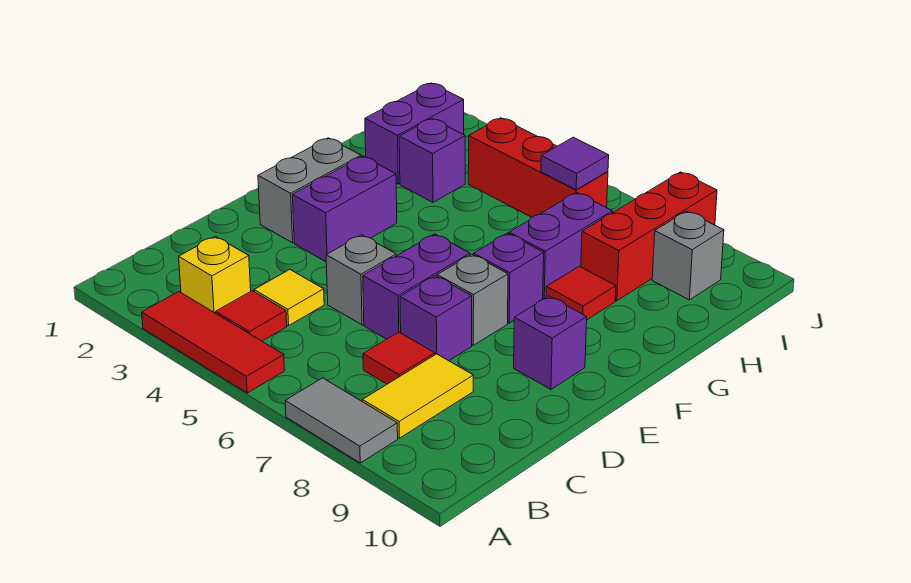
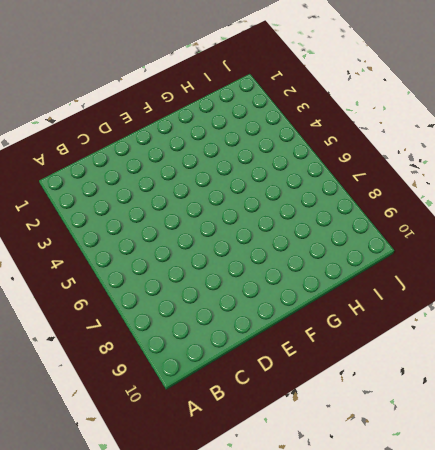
none -> red tile A3:A5 level 1
none -> grey tile A7:A8 level 1
none -> yellow brick B3 level 1

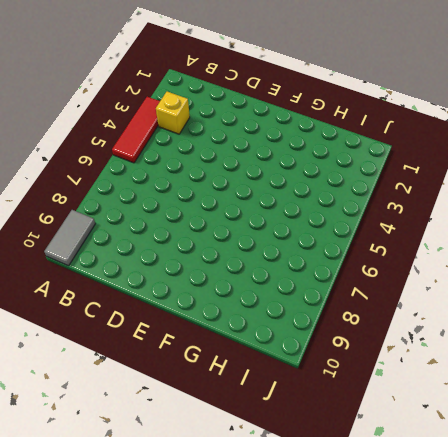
grey tile A9:A10 level 1 -> grey tile A7:A8 level 1
none -> red tile B4 level 1
none -> yellow tile B8:C8 level 1
none -> yellow tile C4 level 1

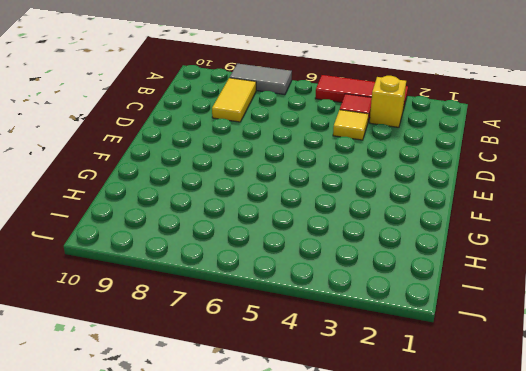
none -> red tile C7 level 1
none -> grey brick D5 level 1
none -> purple brick D6:E6 level 1

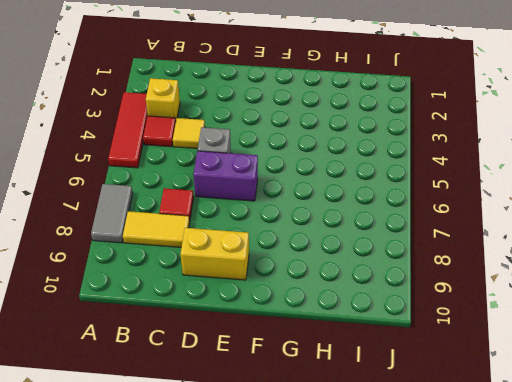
yellow brick D9:E9 level 1 -> purple brick E9 level 1
none -> purple brick D7 level 1
none -> grey brick E2:F2 level 1
none -> purple brick E3:F3 level 1

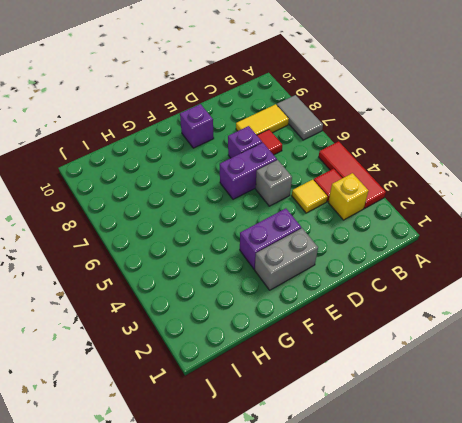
none -> grey brick E7 level 1
none -> purple brick F7 level 1
none -> purple brick G7:H7 level 1

